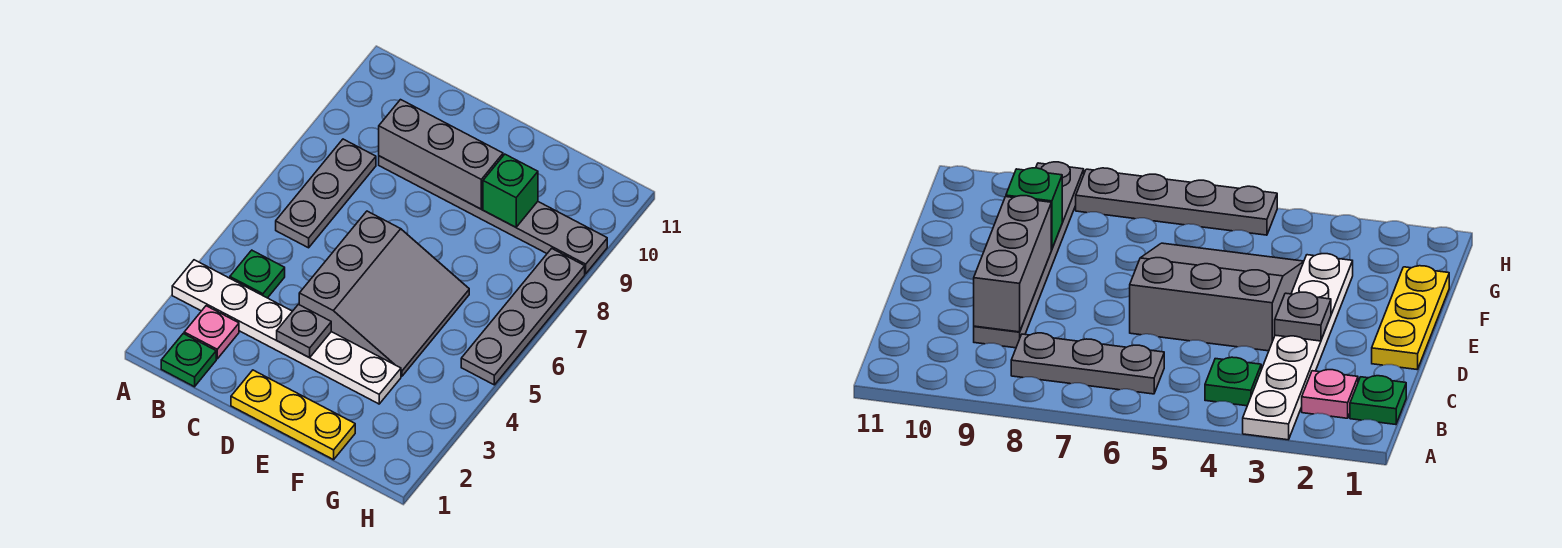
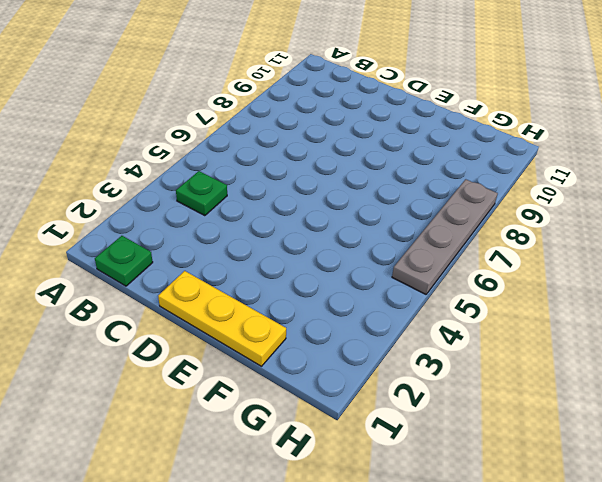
none -> white plate A3:F3 level 1
none -> pink plate B2 level 1
none -> grey plate B6:B8 level 1

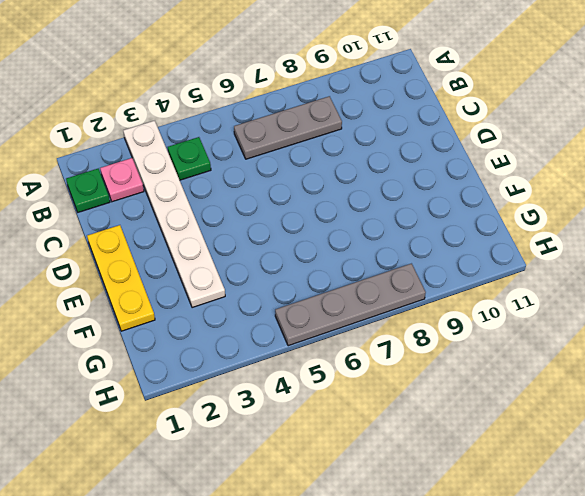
none -> grey plate C9:H9 level 1
none -> grey slope D4:F6 level 1 top D
none -> grey brick C9:E9 level 2

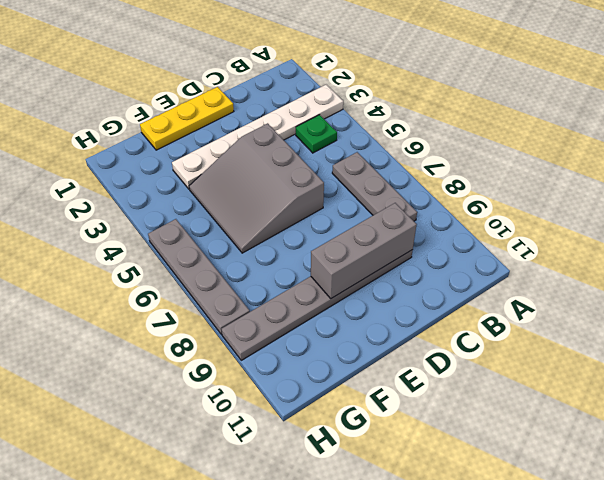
none -> green plate B1 level 1
none -> pink plate B2 level 1
none -> grey plate D3 level 2

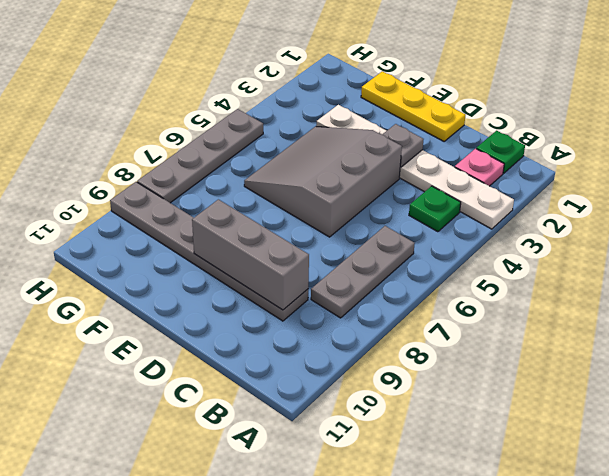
none -> green brick F9 level 2

